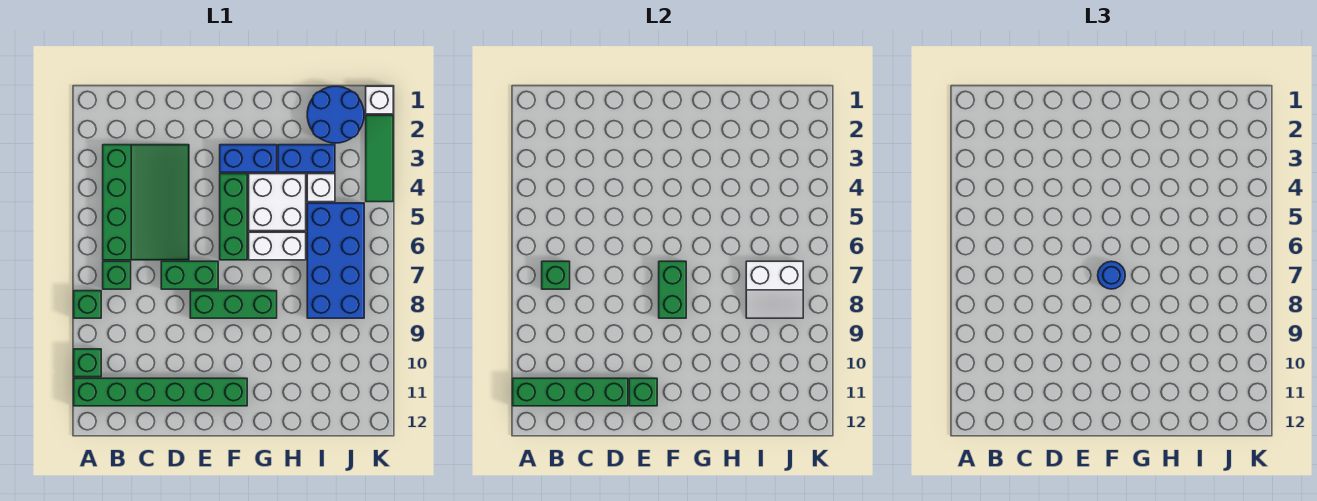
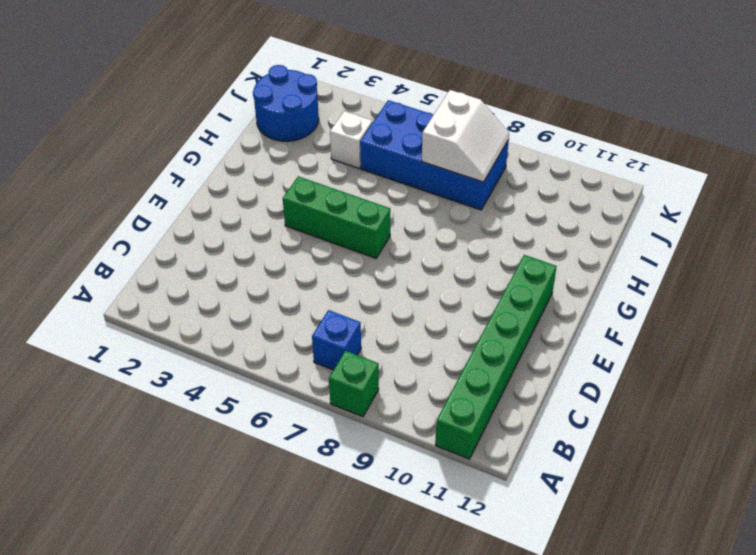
blue brick B7 level 1 -> green brick B7 level 1
none -> green brick A10 level 1
none -> green slope B3:D6 level 1 top B
none -> green brick D7:E7 level 1

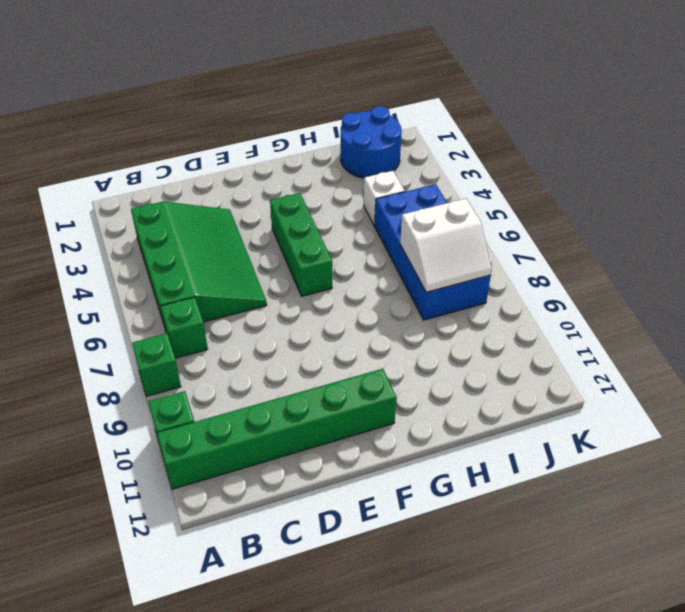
none -> green brick D7:E7 level 1
none -> green brick E8:G8 level 1
none -> blue brick F3:G3 level 1

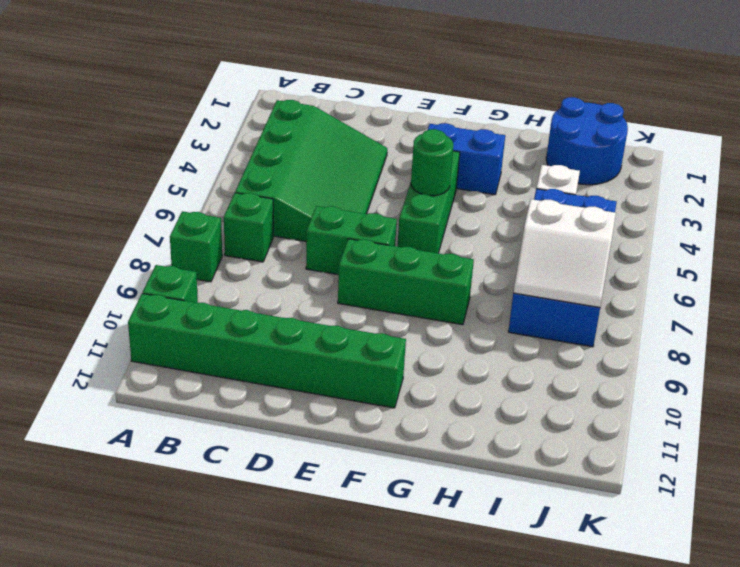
green round brick F5 level 2 -> none
none -> white brick G4:H5 level 1
none -> white brick G6:H6 level 1
none -> blue brick H3:I3 level 1

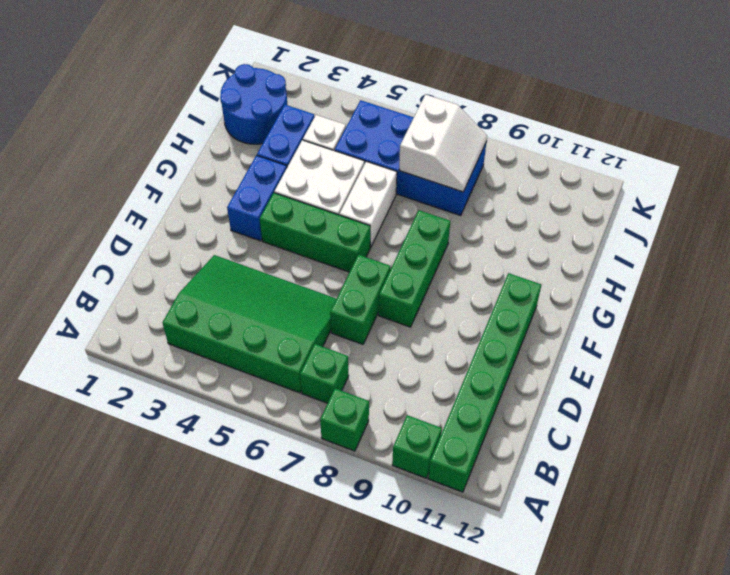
none -> white brick K1 level 1
none -> green tile K2:K4 level 1
none -> green brick A11:D11 level 2

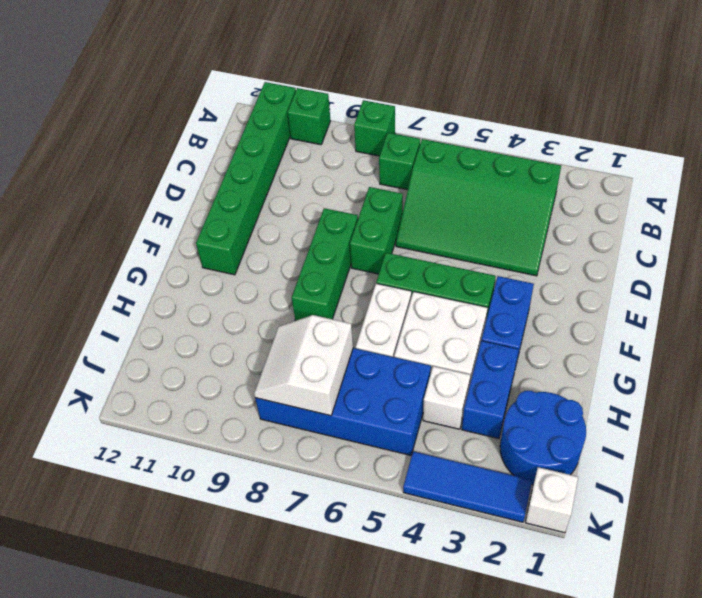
blue tile K2:K4 level 1 -> green tile K2:K4 level 1
none -> green brick A11:D11 level 2
none -> green brick B7 level 2
none -> green brick E11 level 2

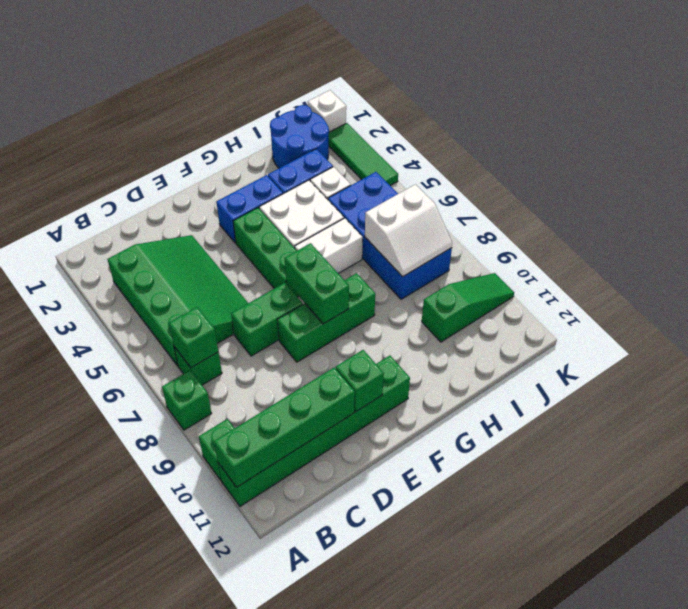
green slope I10:K10 level 1 top I -> none
none -> blue round brick F7 level 3

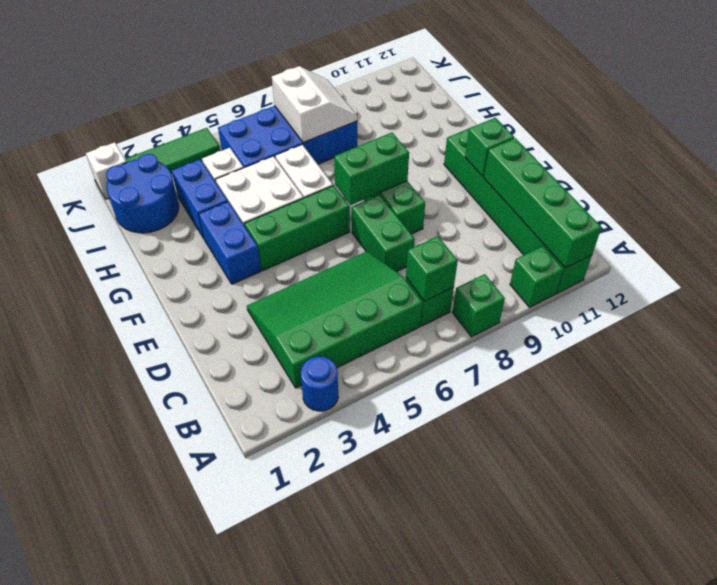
blue round brick A3 level 1 -> blue round brick F7 level 3

